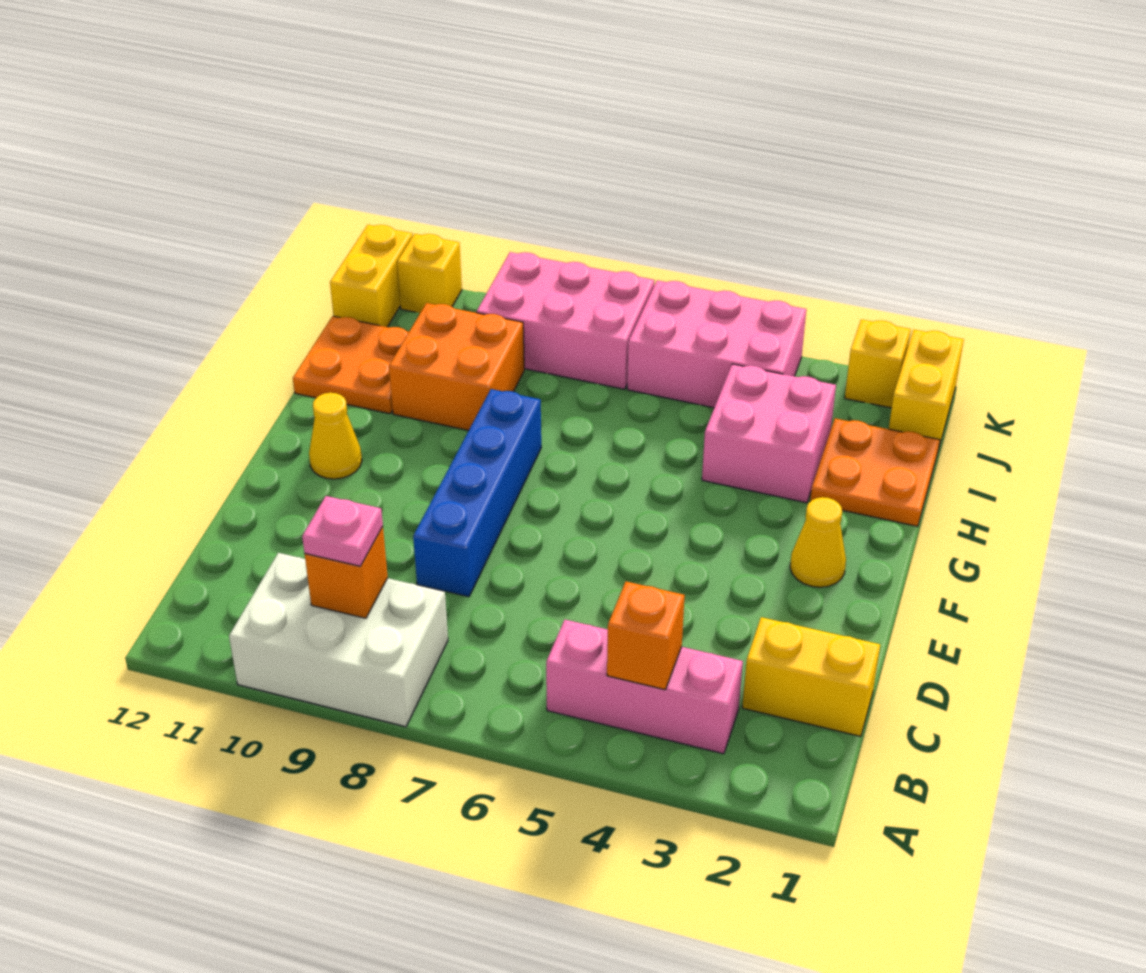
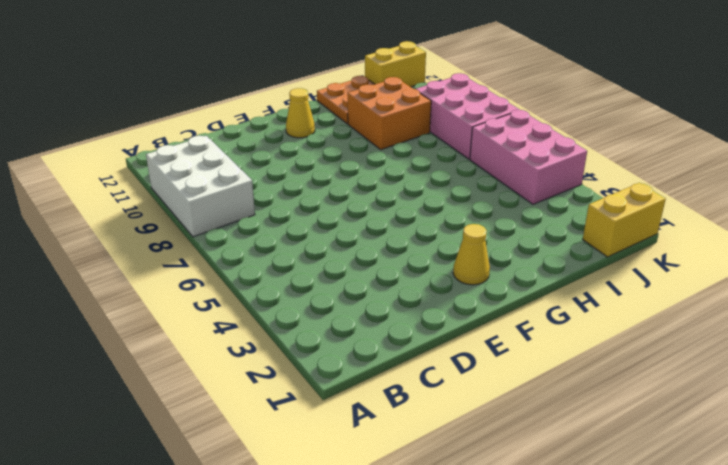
none -> pink brick B3:B5 level 1
none -> yellow brick C1:C2 level 1
none -> blue brick D8:G8 level 1

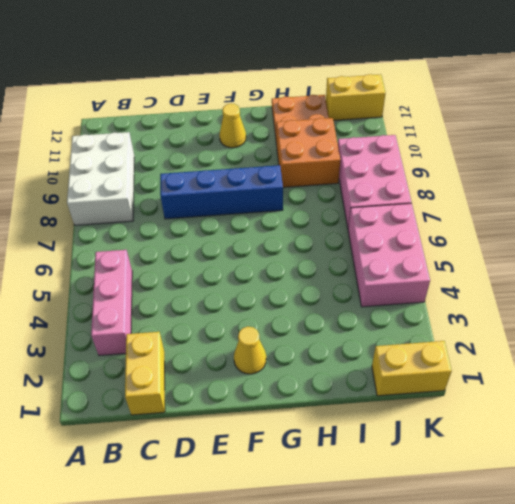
none -> orange plate H1:I2 level 1
none -> pink brick H3:I4 level 1
none -> yellow brick K2 level 1

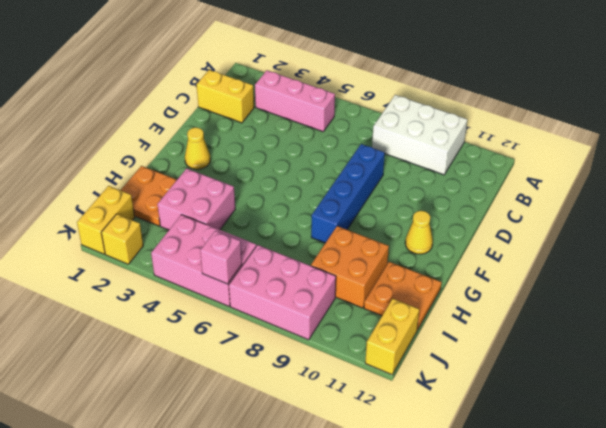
pink brick K6 level 2 -> none
none -> yellow brick K11 level 1
none -> orange brick B4 level 2
none -> orange brick B9 level 2

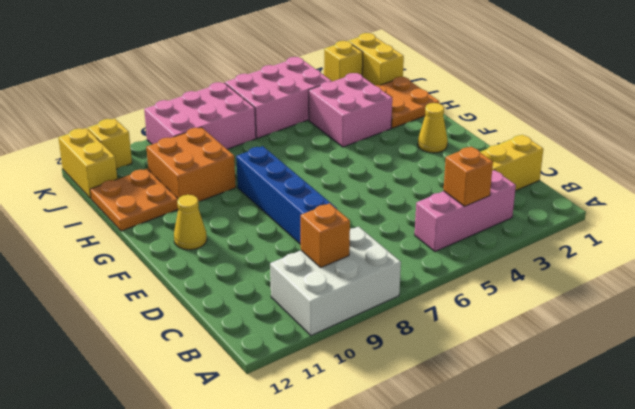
none -> pink plate B9 level 3

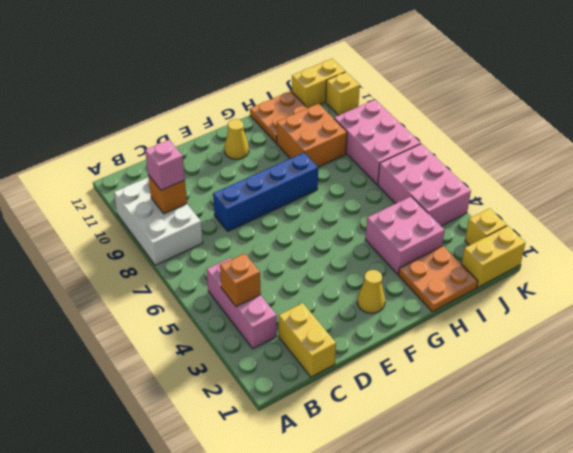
pink brick B9 level 3 -> pink plate B9 level 3

